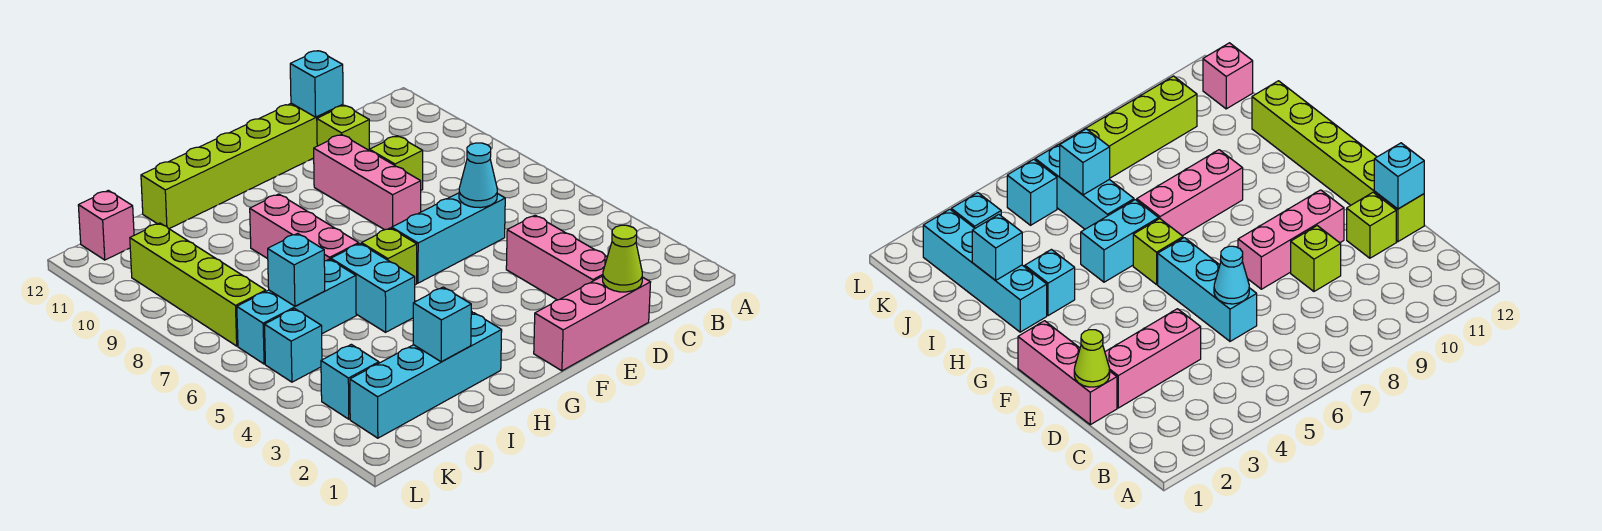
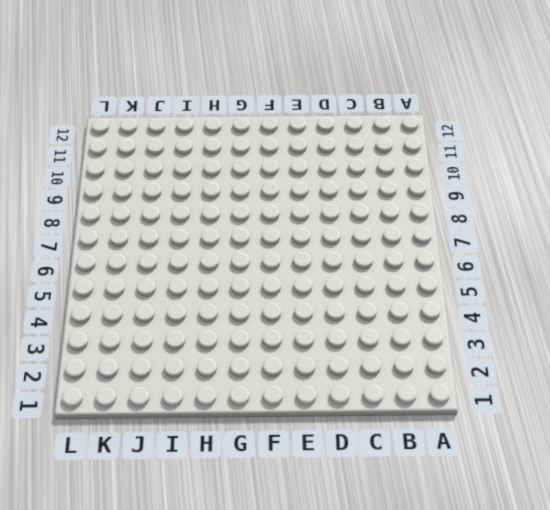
none -> pink brick D1:F1 level 1
none -> pink brick D2:D4 level 1
none -> cyan brick D6:F6 level 1

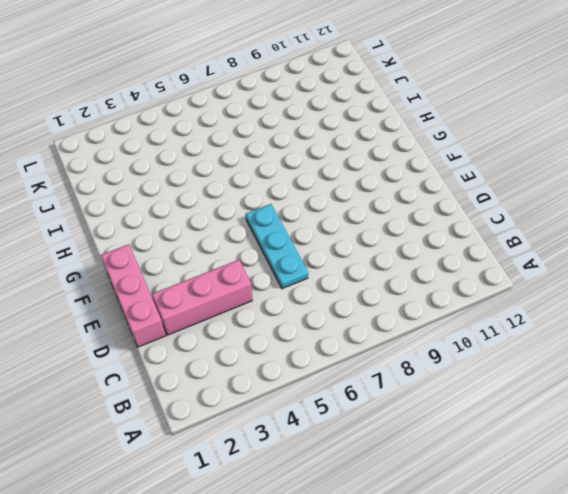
cyan plate D6:F6 level 1 -> cyan brick D6:F6 level 1
none -> lime brick D9 level 1
none -> lime brick D11 level 1
none -> lime brick D12:I12 level 1

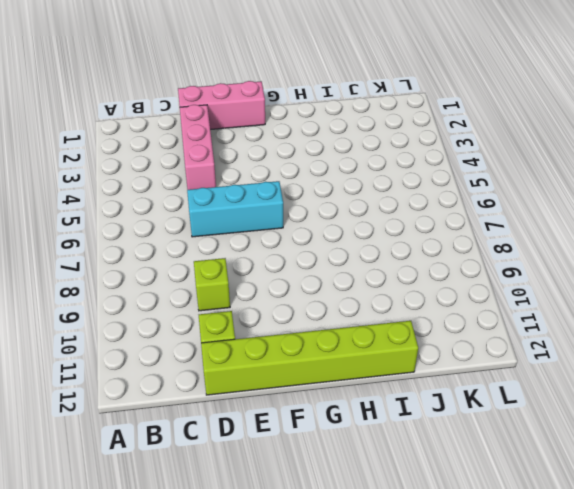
none -> pink brick E8:E10 level 1
none -> lime brick G6 level 1
none -> cyan brick H2:K2 level 1

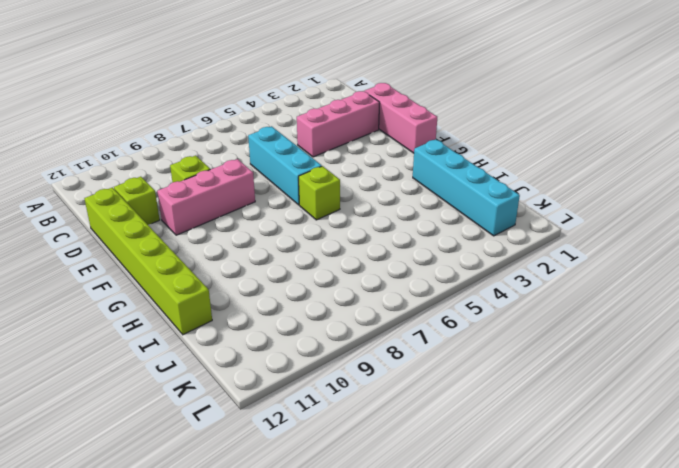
none -> cyan brick H3 level 1
none -> cyan brick H5:H6 level 1
none -> pink brick H7:H9 level 1

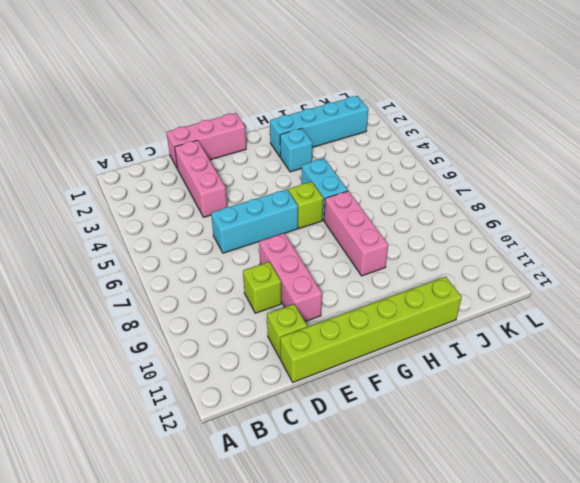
none -> cyan brick I6:K6 level 1
none -> cyan brick K3 level 1
none -> cyan brick K5 level 1

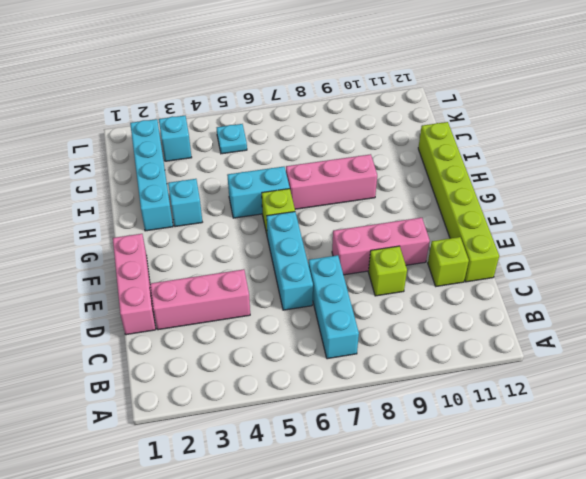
cyan brick B7:D7 level 1 -> cyan brick I6:K6 level 1
cyan plate K5 level 1 -> cyan brick K5 level 1
none -> lime brick K7:K10 level 1
none -> pink brick K12 level 1
none -> lime cone D1 level 2

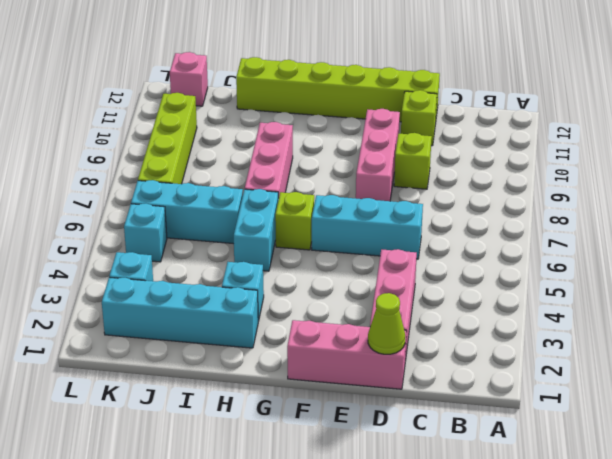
none -> cyan cone D6 level 2
none -> cyan brick D12 level 2
none -> cyan brick I2 level 2

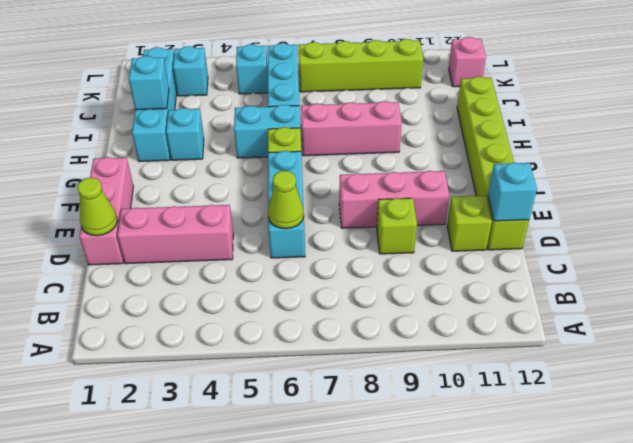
lime cone D6 level 2 -> cyan cone D6 level 2
none -> cyan brick J6 level 2

